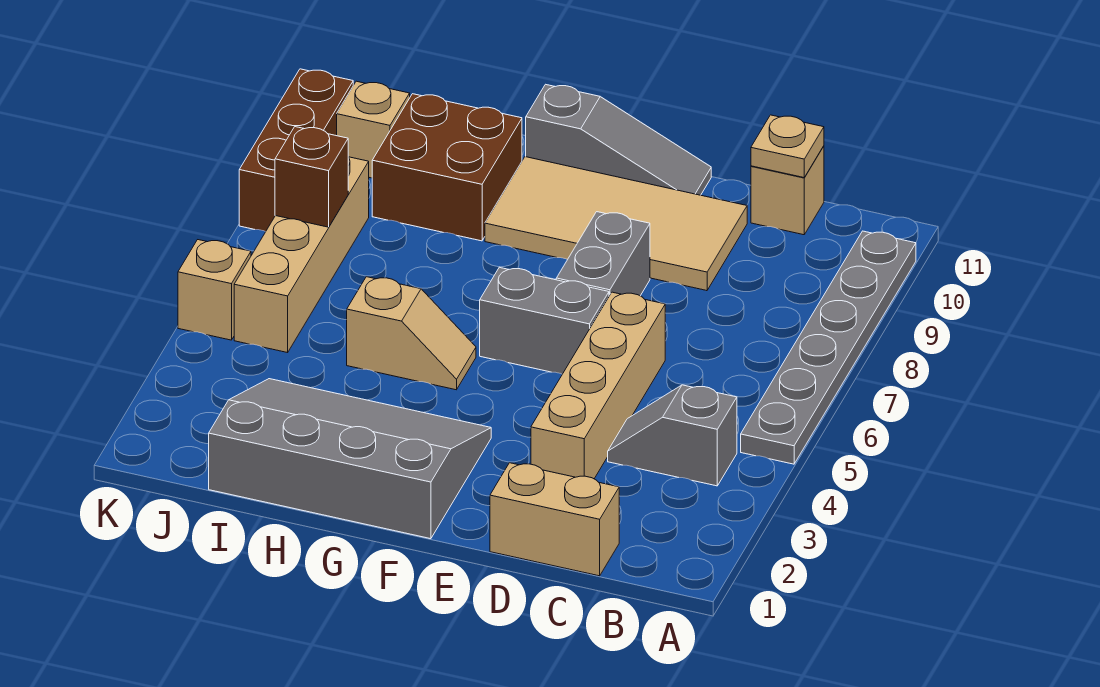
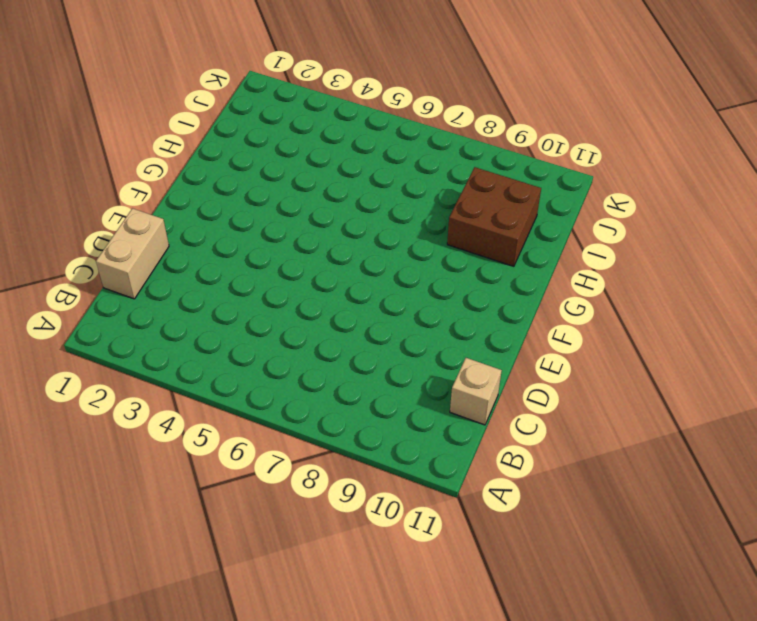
none -> grey plate A5:A10 level 1
none -> grey slope B4:C4 level 1 top B
none -> tan brick D3:D6 level 1

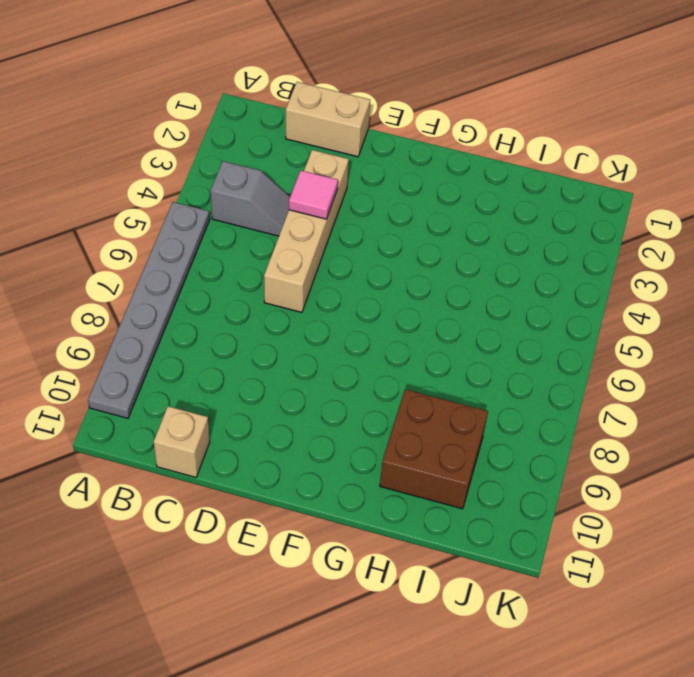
pink tile D4 level 2 -> none
none -> tan tile D9:G10 level 1
none -> grey brick E6:F6 level 1
none -> grey brick E7:E8 level 1

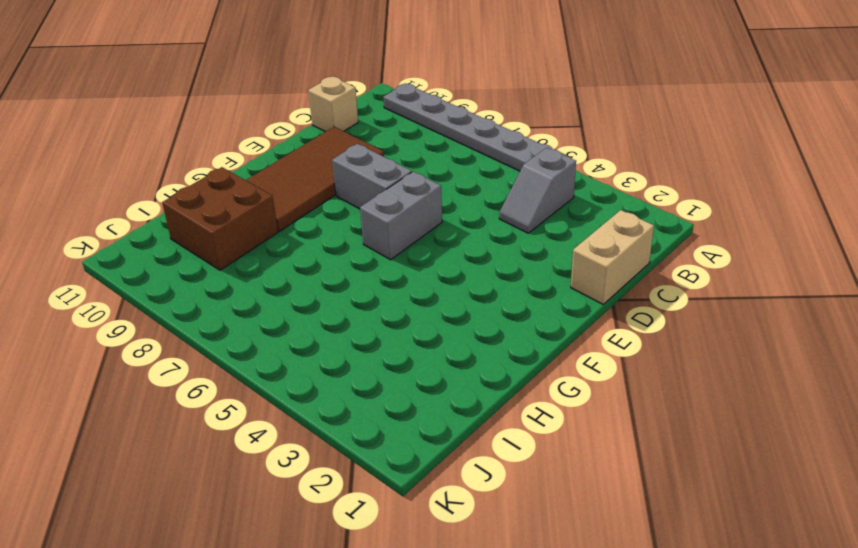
brown tile D9:G10 level 1 -> tan tile D9:G10 level 1
none -> tan brick D3:D6 level 1
none -> grey slope E11:G11 level 1 top G
none -> grey slope F1:I3 level 1 top 1

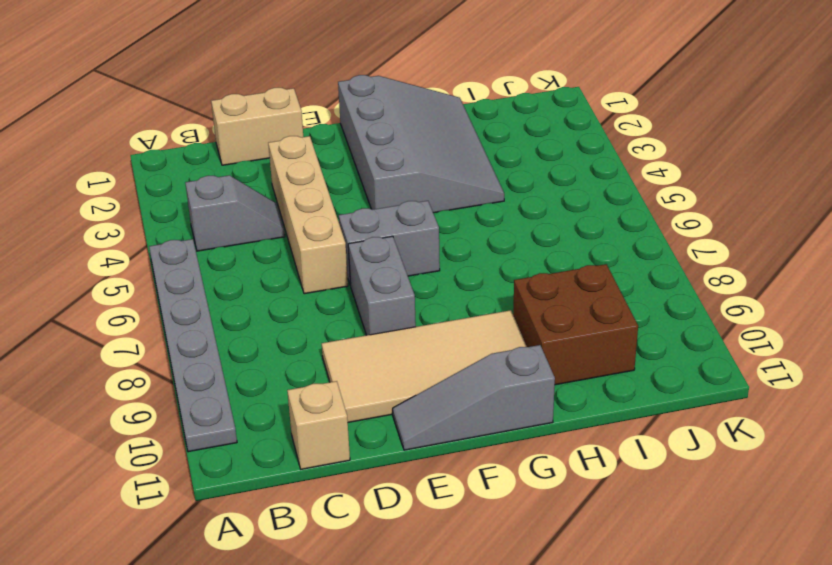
grey slope F1:H4 level 1 top F -> grey slope F1:I3 level 1 top 1
none -> tan slope G5:H5 level 1 top H
none -> tan brick J5:J8 level 1
none -> tan brick J10 level 1

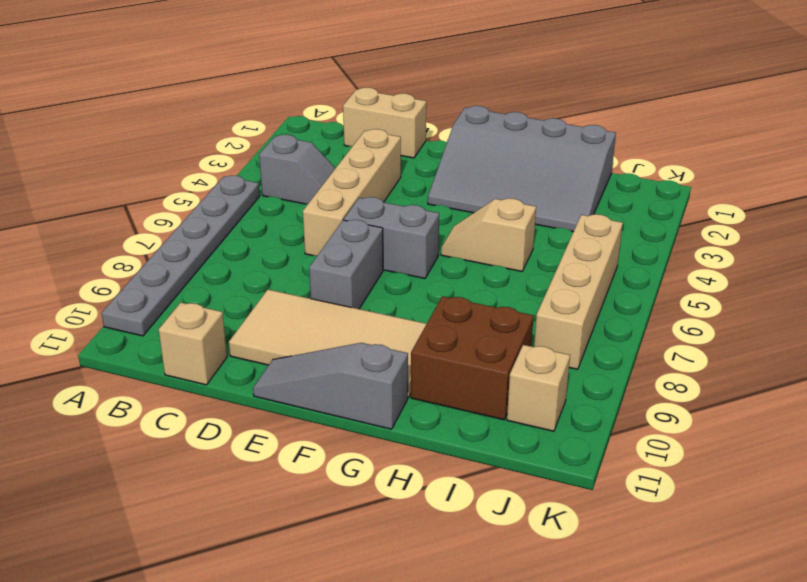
none -> tan brick K5 level 1
none -> brown brick K8:K10 level 1
none -> tan plate C11 level 2

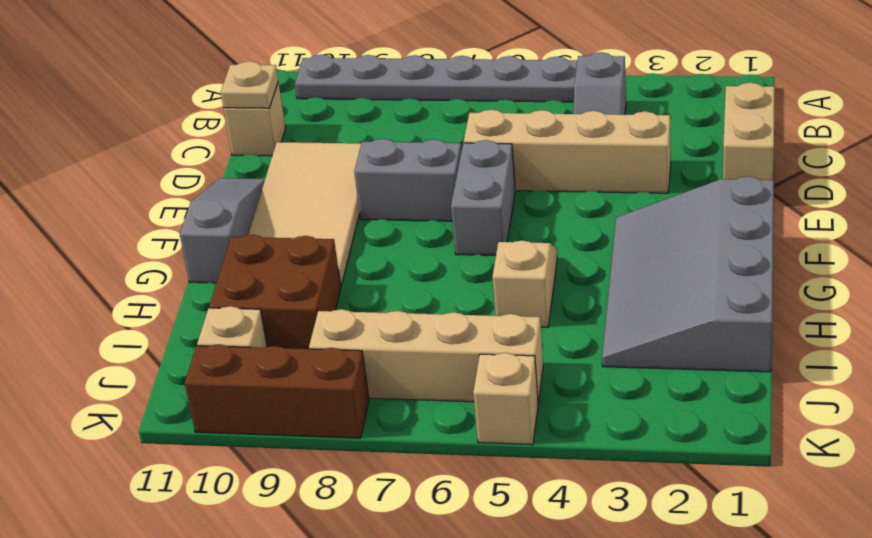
none -> brown brick J7 level 2

